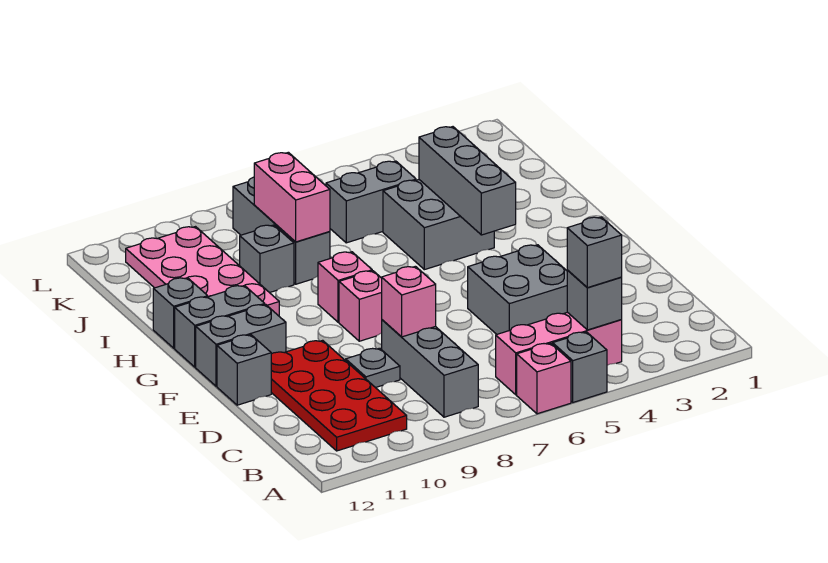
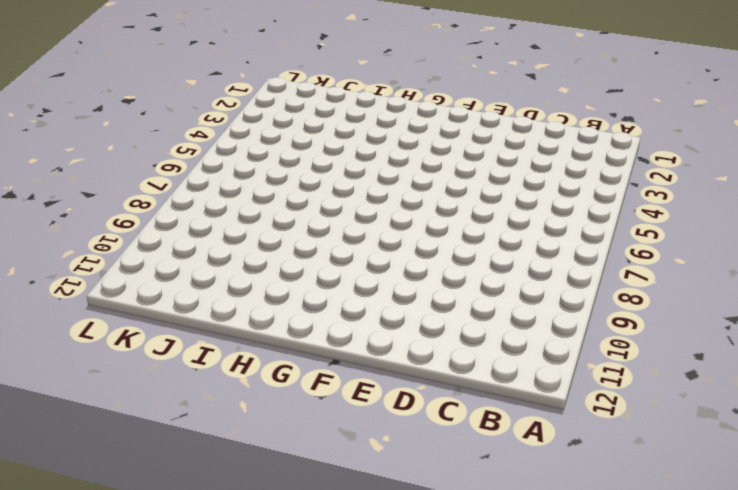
none -> grey brick A5 level 1
none -> pink brick A6 level 1
none -> pink brick B4:B6 level 1

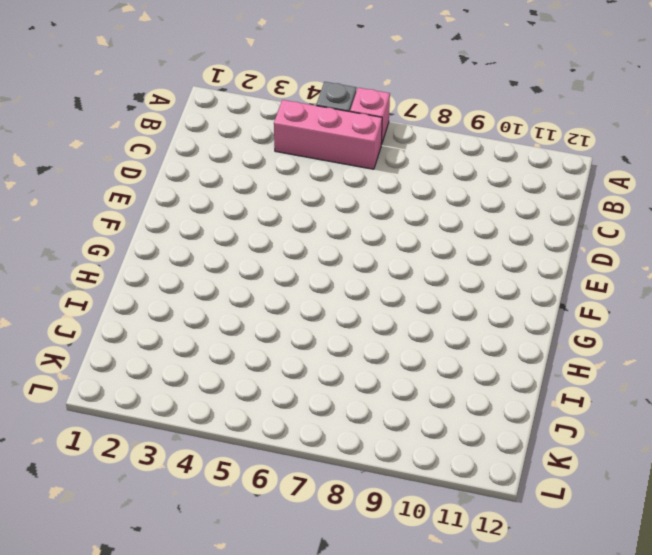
none -> grey brick B8:D8 level 1
none -> red plate B10:E11 level 1
none -> grey brick D4:E5 level 1

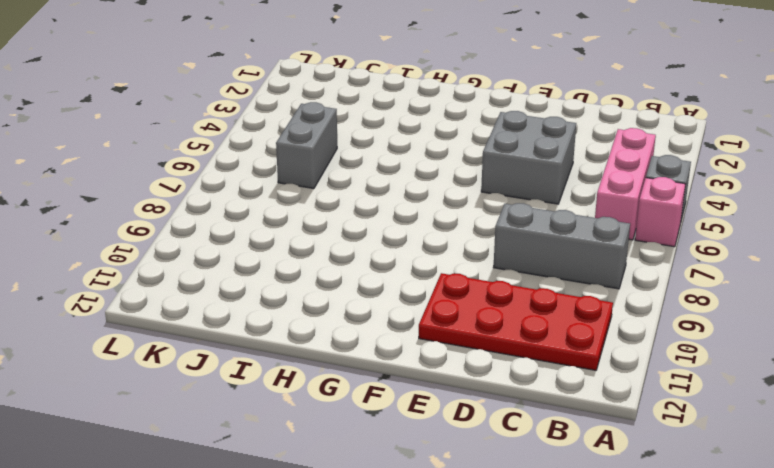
none -> grey plate D9 level 1
none -> grey brick E12 level 1
none -> pink brick F8 level 1

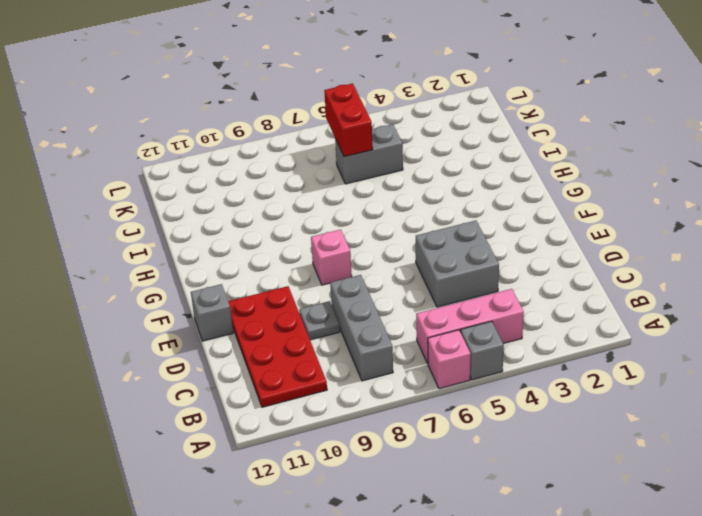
red brick J6:K6 level 2 -> none
none -> grey brick F11:F12 level 1
none -> pink brick G8 level 1
none -> grey brick G11:G12 level 1

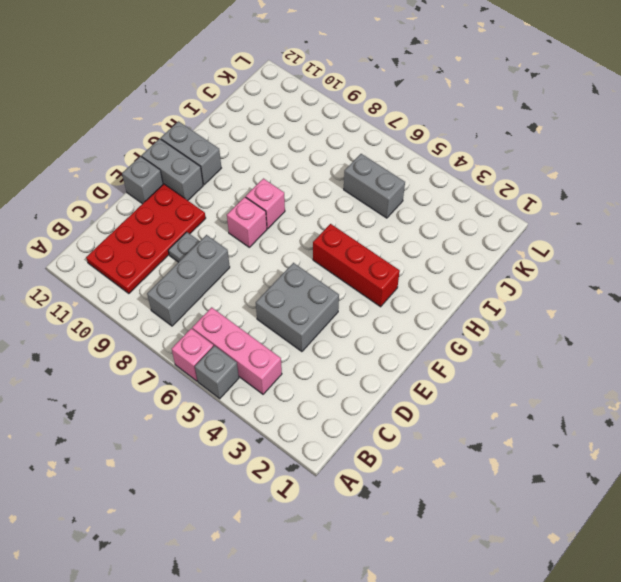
red brick G3:G5 level 1 -> none
none -> grey brick H4:I5 level 1
none -> pink plate H10:K11 level 1
none -> grey brick H12 level 1

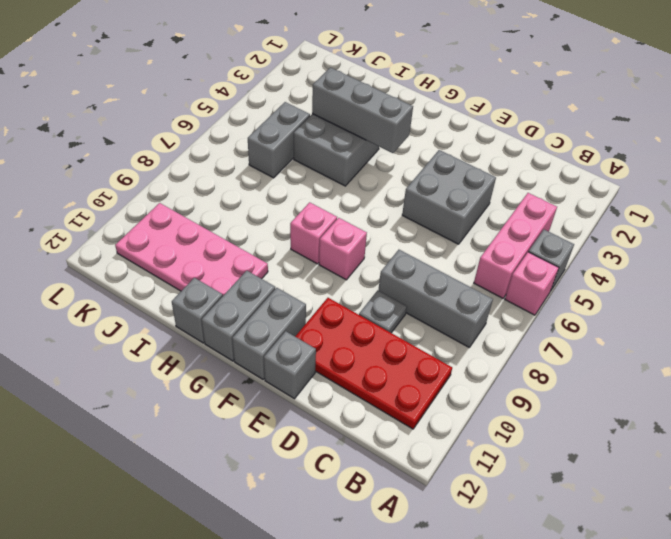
none -> grey brick I8:K8 level 1
none -> grey brick I9 level 1
none -> grey brick B4 level 2

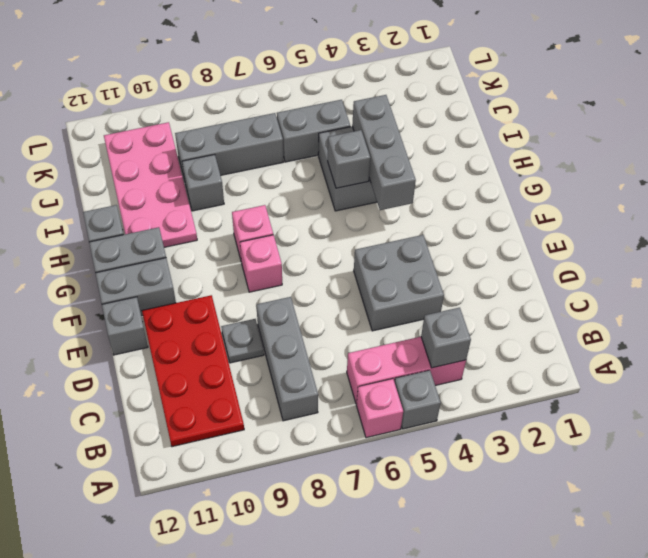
grey brick H5 level 2 -> grey brick B4 level 3
grey brick J7:J9 level 1 -> grey brick I8:K8 level 1
none -> pink brick D8 level 2
none -> pink brick I8:J8 level 2

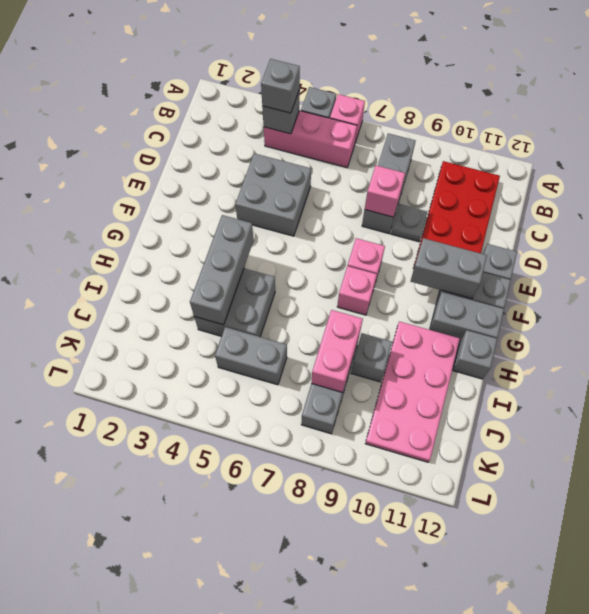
grey brick F10:F11 level 2 -> none

